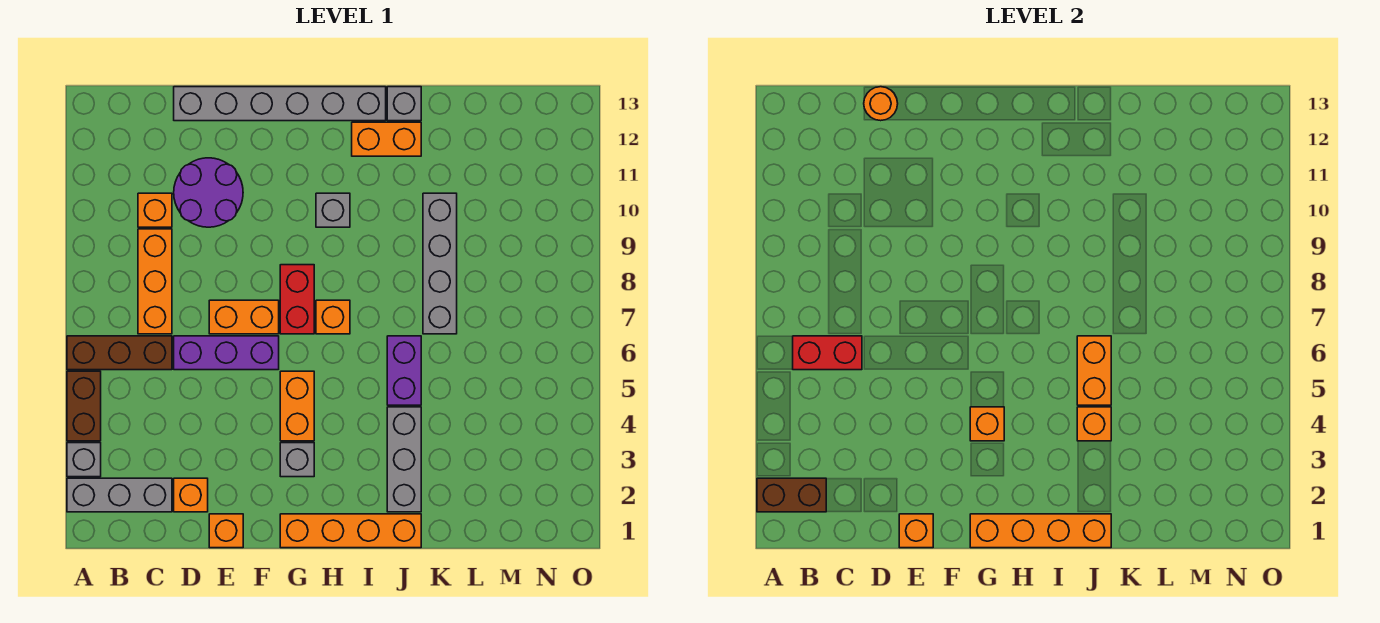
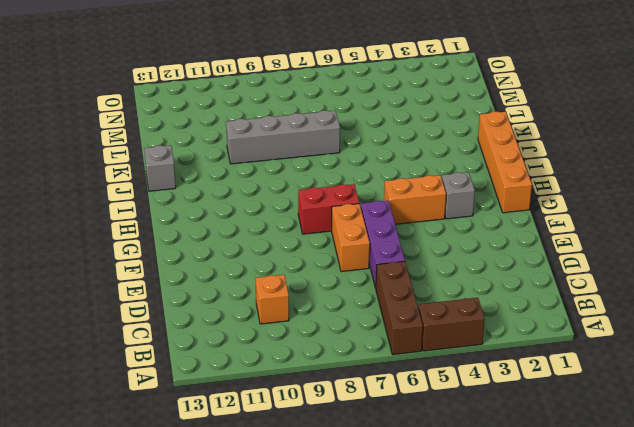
none -> grey brick A2:C2 level 1
none -> grey brick A3 level 1
none -> orange brick C7:C9 level 1
none -> orange brick D2 level 1

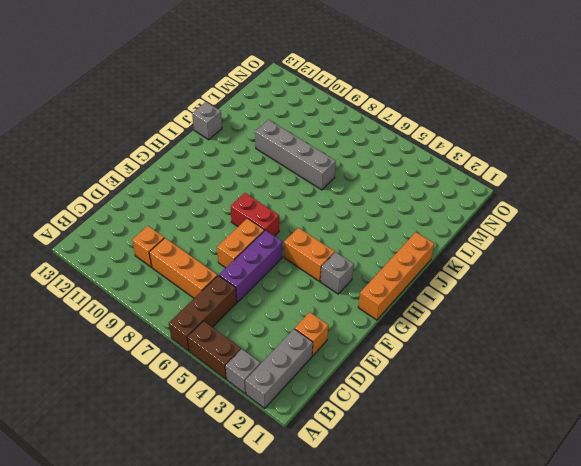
none -> purple round brick D10:E11 level 1
none -> grey brick D13:I13 level 1
none -> orange brick E1 level 1
none -> orange brick H7 level 1

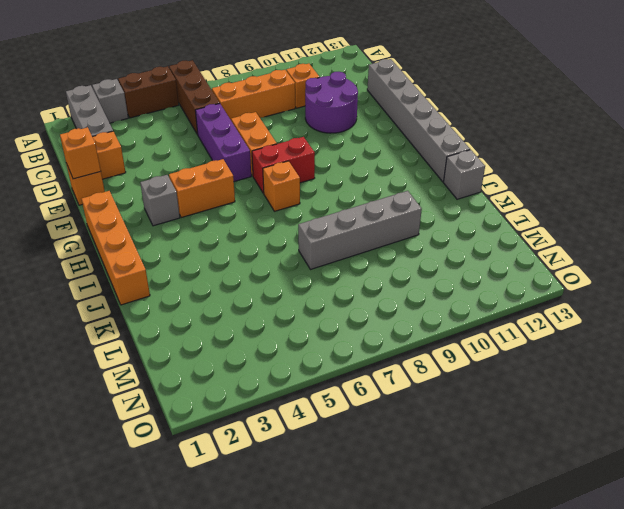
none -> grey brick H10 level 1
none -> orange brick I12:J12 level 1
none -> grey brick J2:J4 level 1
none -> purple brick J5:J6 level 1

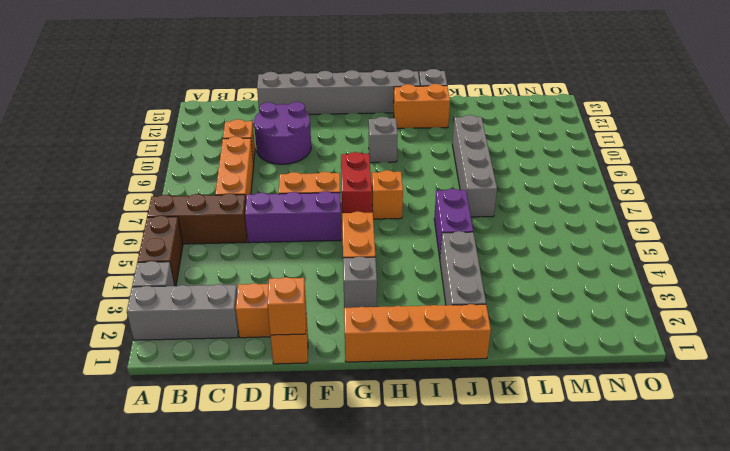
none -> brown brick A2:B2 level 2
none -> red brick B6:C6 level 2
none -> orange round brick D13 level 2
none -> orange brick G1:J1 level 2

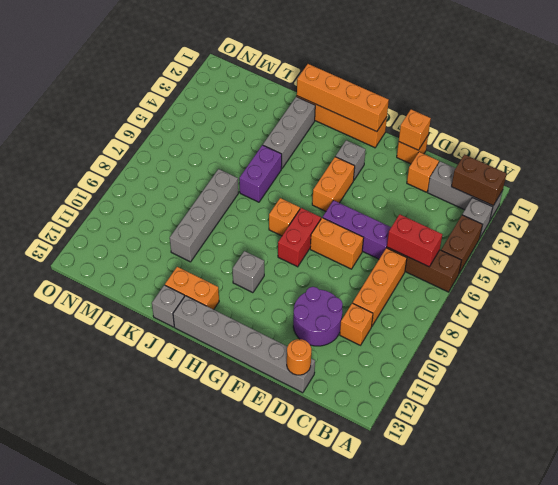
none -> orange brick G4 level 2
none -> orange brick J4 level 2
none -> orange brick J5:J6 level 2

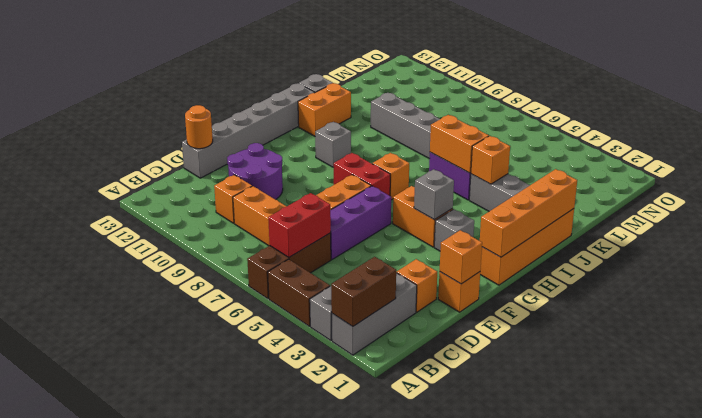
grey brick G4 level 2 -> orange brick G4 level 2

